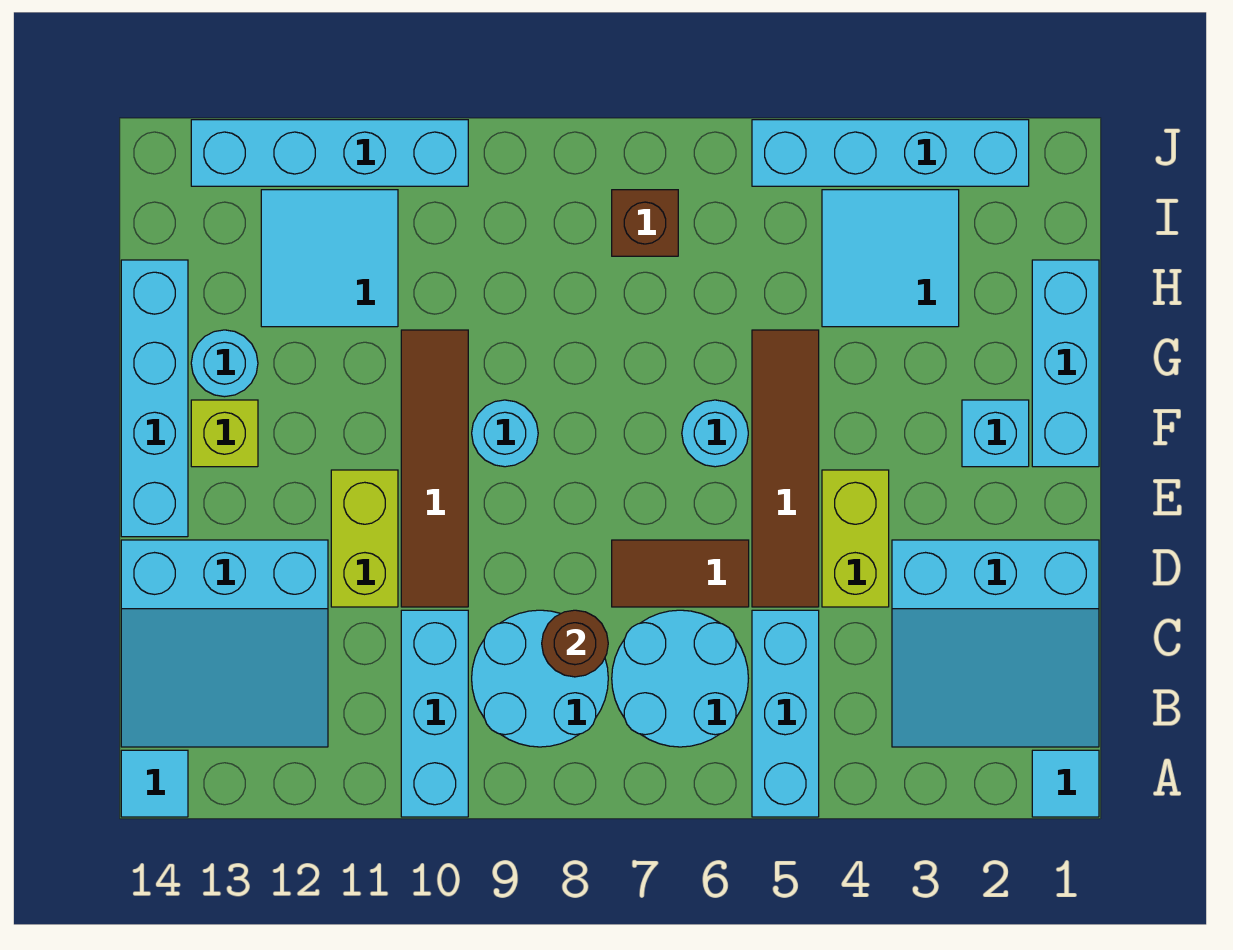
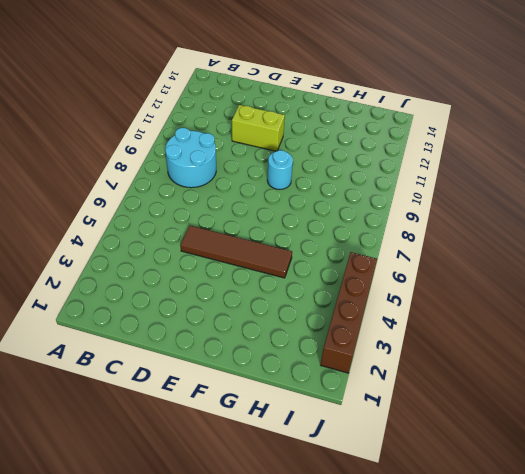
brown brick J2:J5 level 1 -> cyan brick J2:J5 level 1
none -> cyan tile A1 level 1
none -> cyan brick A5:C5 level 1
none -> cyan brick A10:C10 level 1

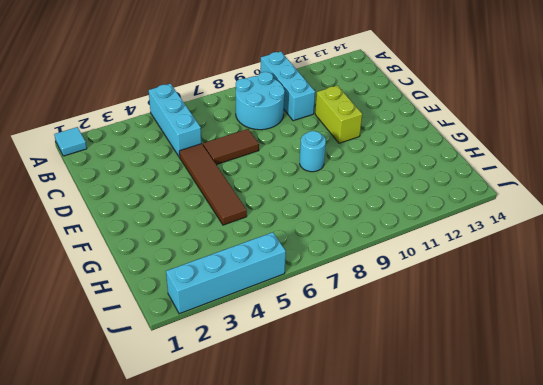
none -> cyan tile A14 level 1
none -> cyan slope B1:D3 level 1 top D
none -> cyan round brick B6:C7 level 1

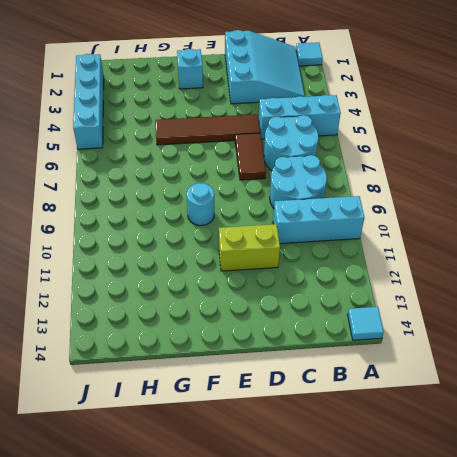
none -> cyan slope B12:D14 level 1 top D
none -> lime brick D4:E4 level 1
none -> brown tile D10:G10 level 1

